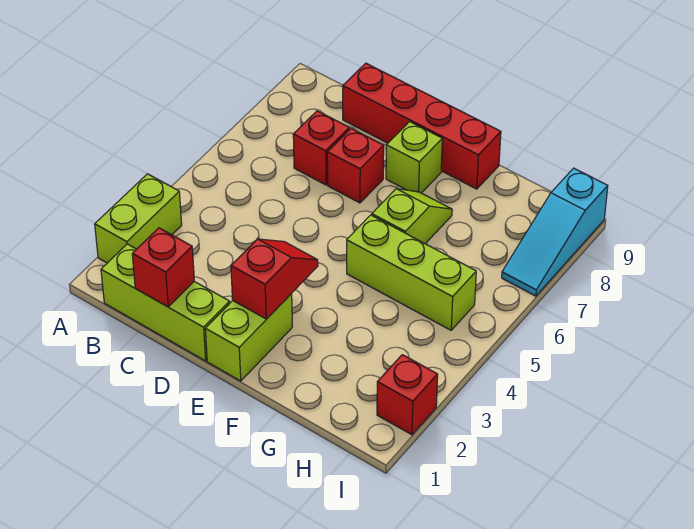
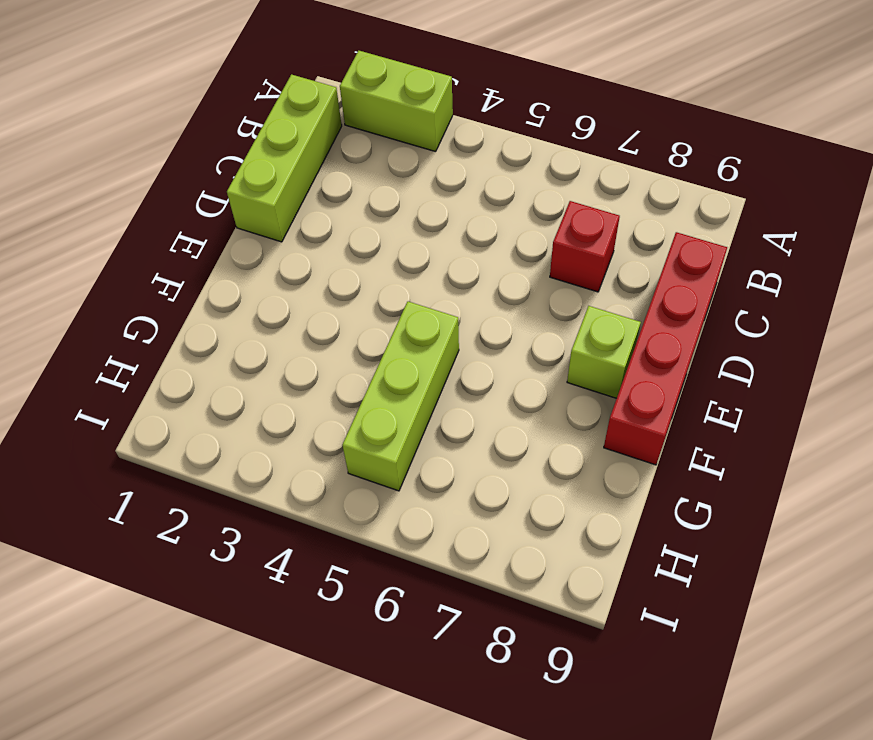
none -> red brick D7 level 1
none -> lime brick E1:E2 level 1
none -> lime slope F6:F7 level 1 top 6

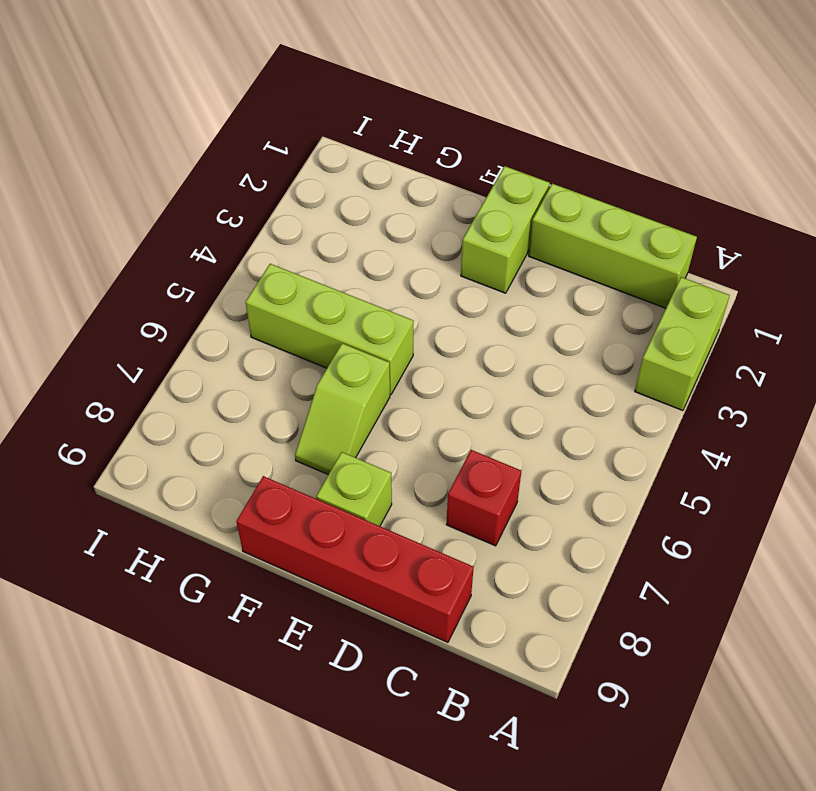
none -> red brick D7 level 1
none -> red brick I2 level 1
none -> cyan slope I7:I9 level 1 top 9

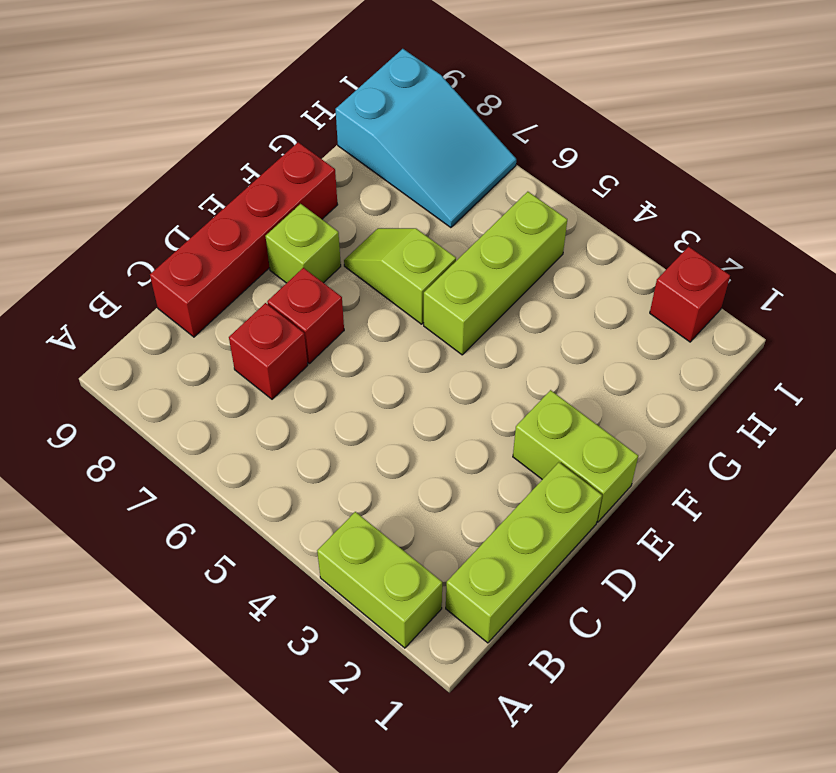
cyan slope H7:I9 level 1 top 9 -> cyan slope I7:I9 level 1 top 9
none -> red brick C1 level 2
none -> red slope E2:E3 level 2 top 2

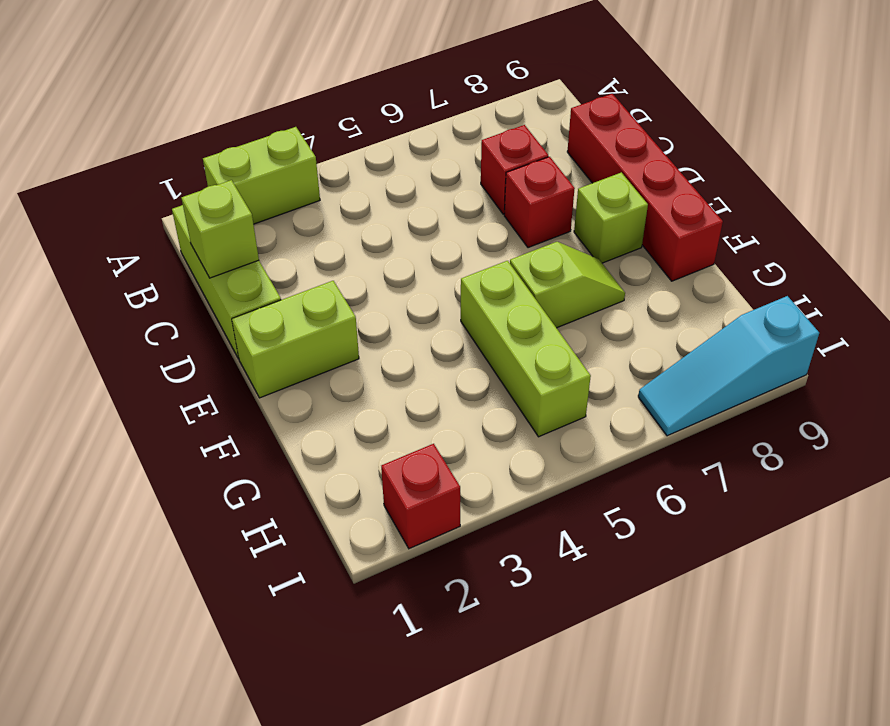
lime brick C1 level 2 -> red brick C1 level 2
none -> red slope E2:E3 level 2 top 2

